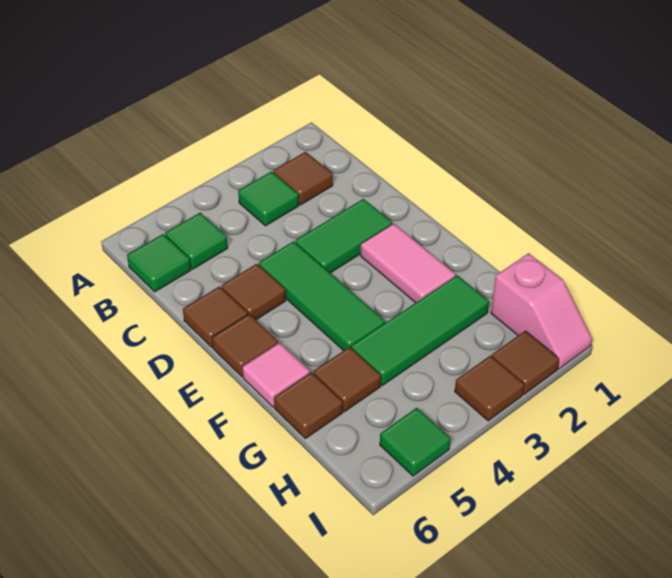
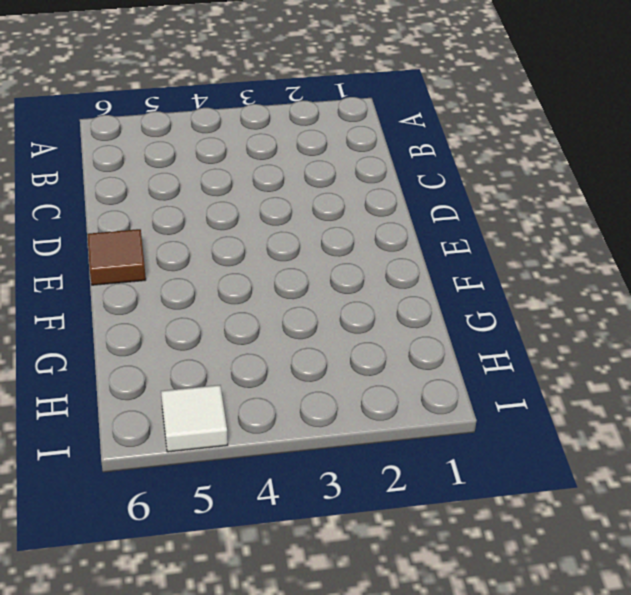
white tile I5 level 1 -> green tile I5 level 1
none -> brown tile B2 level 1
none -> green tile B3 level 1
none -> green tile B5 level 1

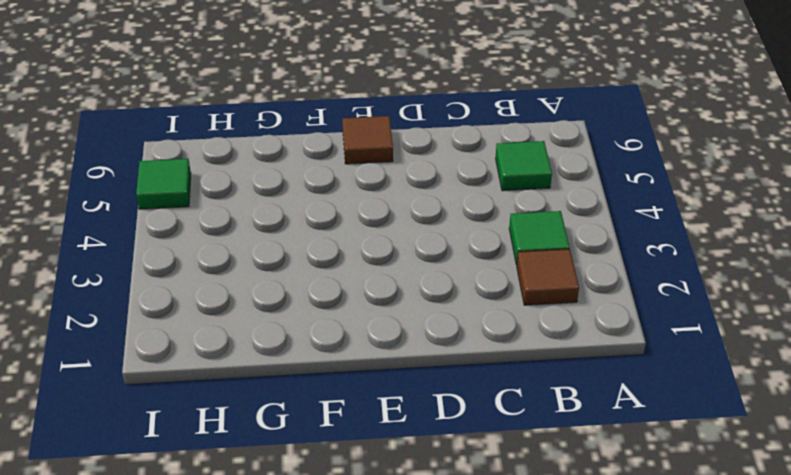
none -> green tile B6 level 1
none -> green tile D2:D3 level 1
none -> green tile D4:F4 level 1

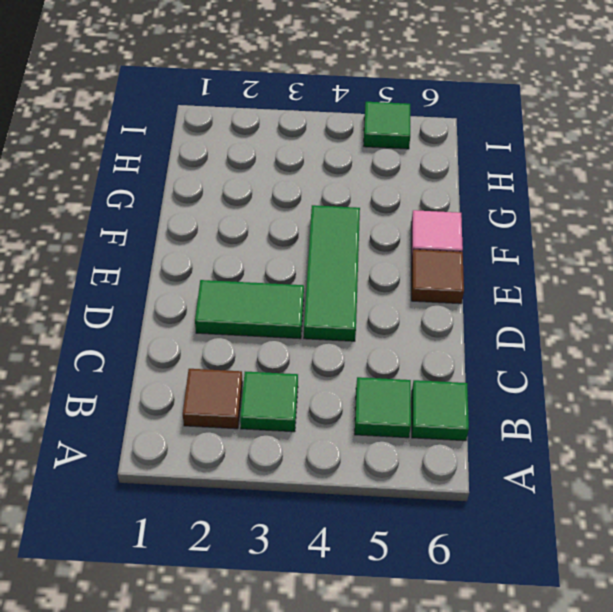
none -> brown tile D5 level 1
none -> brown tile D6 level 1
none -> pink tile E2:F2 level 1

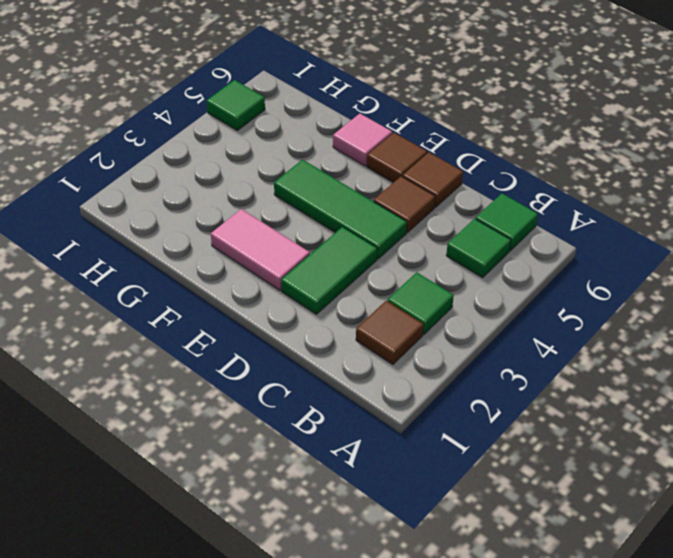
none -> green tile G2:G4 level 1
none -> brown tile G5 level 1
none -> brown tile G6 level 1

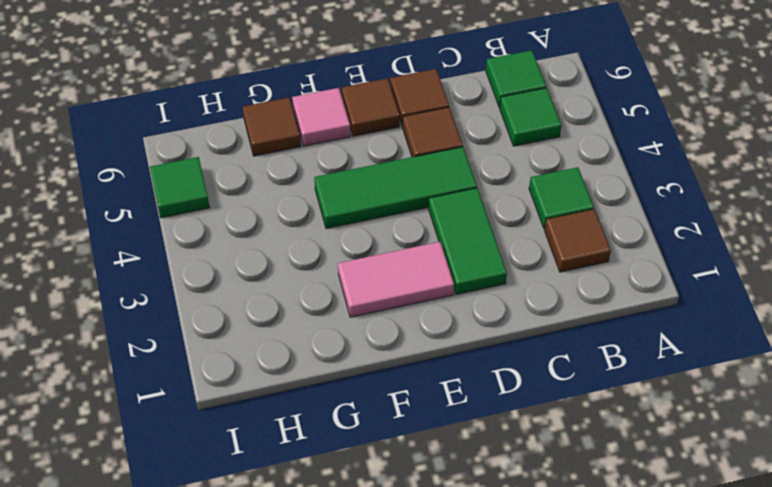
none -> green tile G2:G4 level 1
none -> brown tile G5 level 1
none -> pink slope H1:I1 level 1 top H

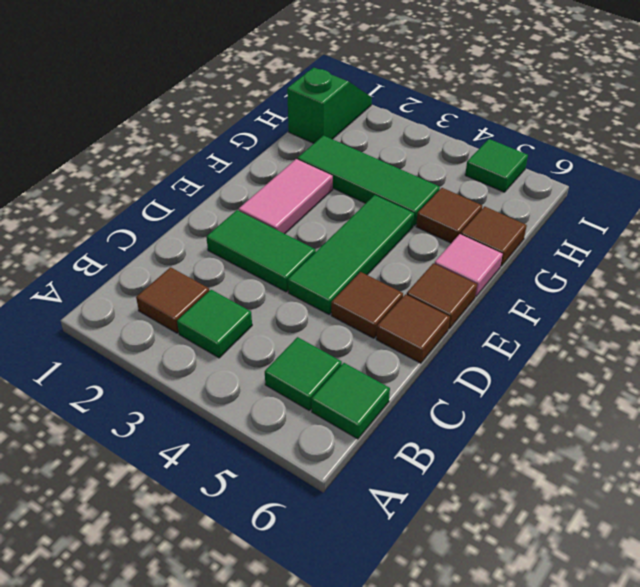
green slope H1:I1 level 1 top H -> pink slope H1:I1 level 1 top H
none -> brown tile I2 level 1
none -> brown tile I3 level 1

